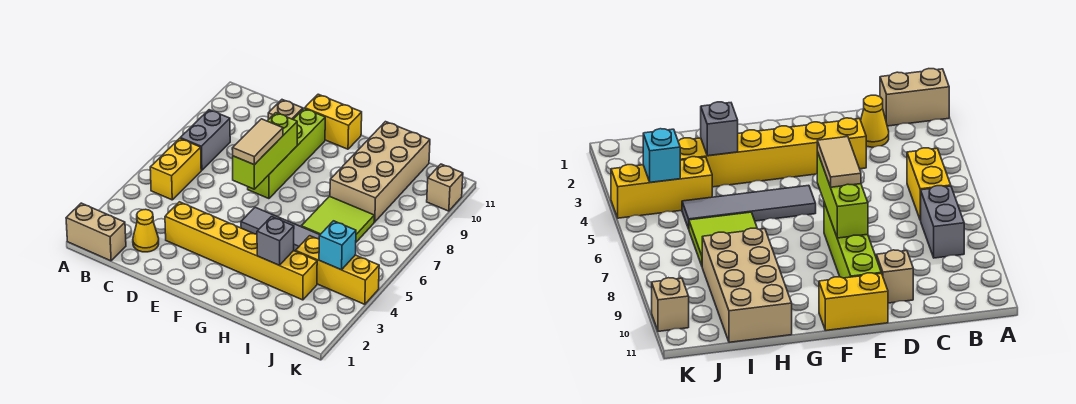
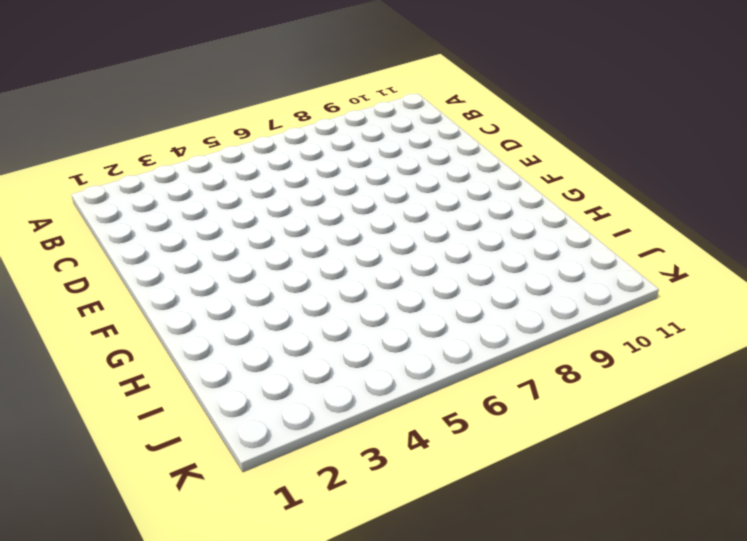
none -> tan brick A1:B1 level 1
none -> yellow brick B5:B6 level 1
none -> grey brick B7:B8 level 1

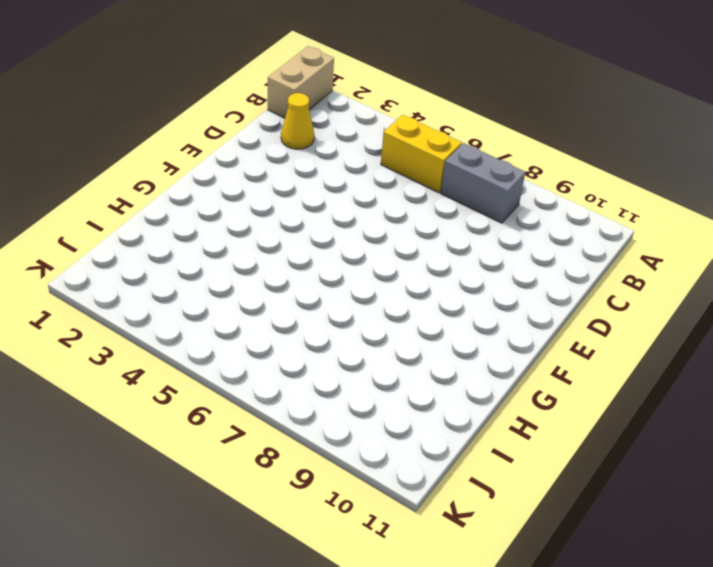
none -> yellow brick D3:I3 level 1
none -> tan brick D10 level 1
none -> lime brick E7:E10 level 1

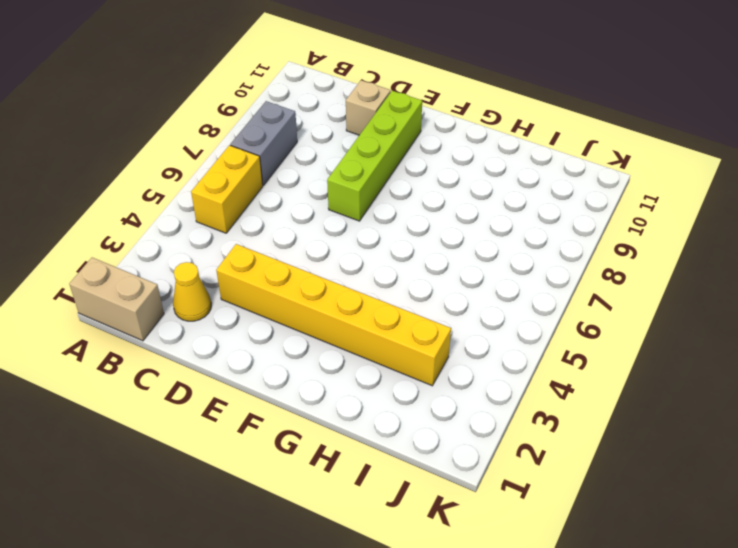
none -> yellow brick E11:F11 level 1
none -> grey tile F5:I5 level 1
none -> lime tile H6:I7 level 1

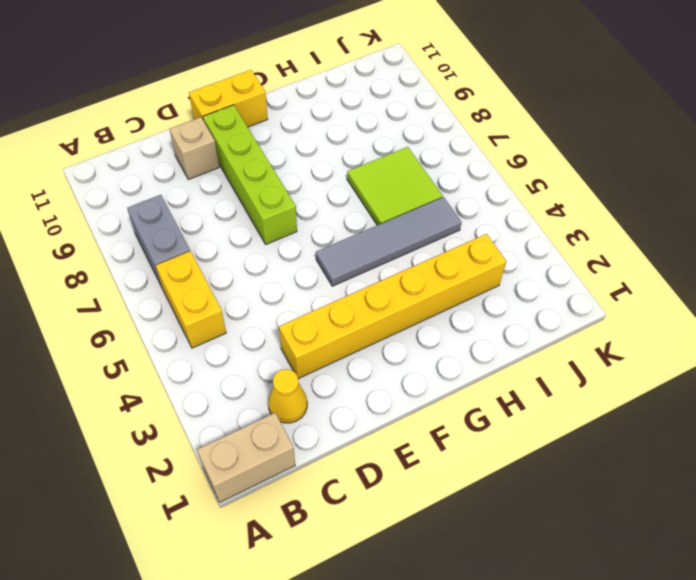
none -> tan brick H8:I11 level 1
none -> yellow brick I4:K4 level 1
none -> tan brick K10 level 1

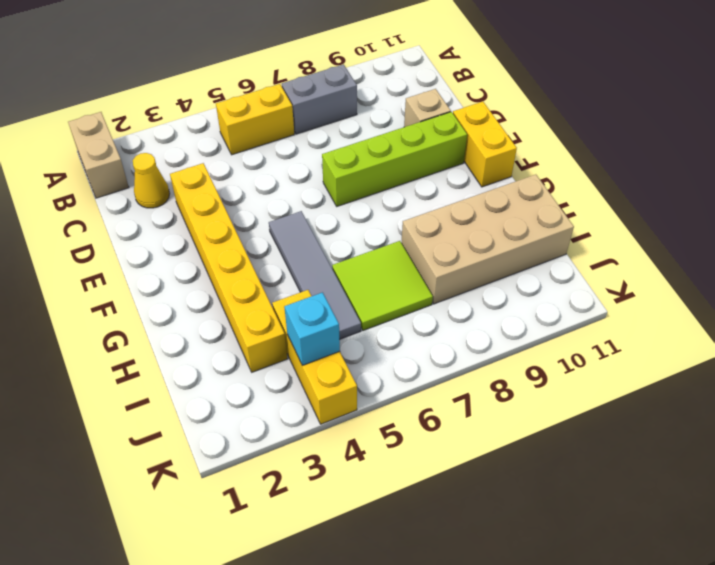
none -> tan brick K10 level 1
none -> lime brick E6:E8 level 2
none -> grey brick H3 level 2

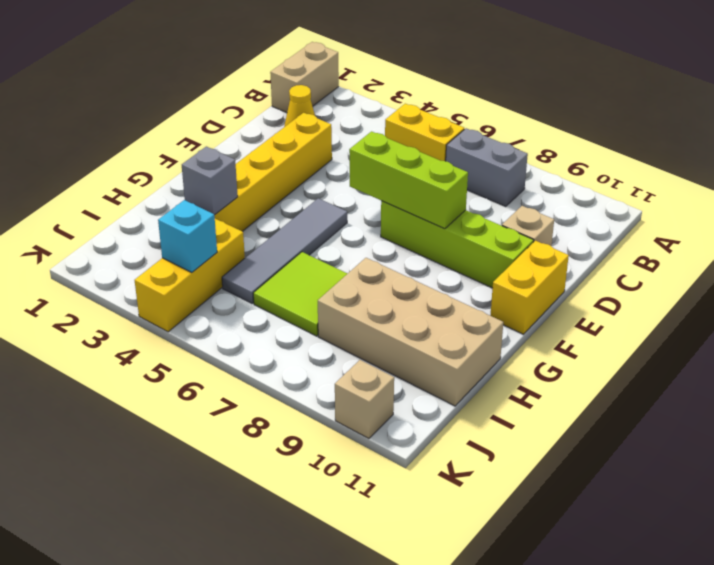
none -> tan tile E6:E7 level 3

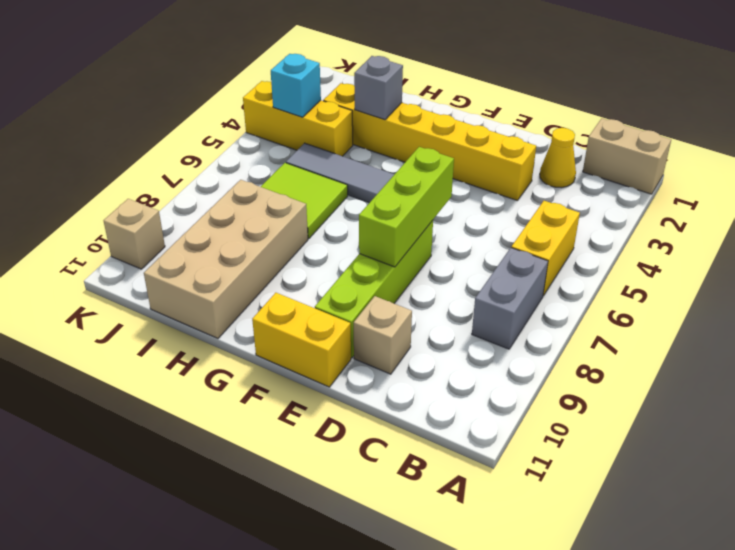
none -> tan tile E6:E7 level 3

